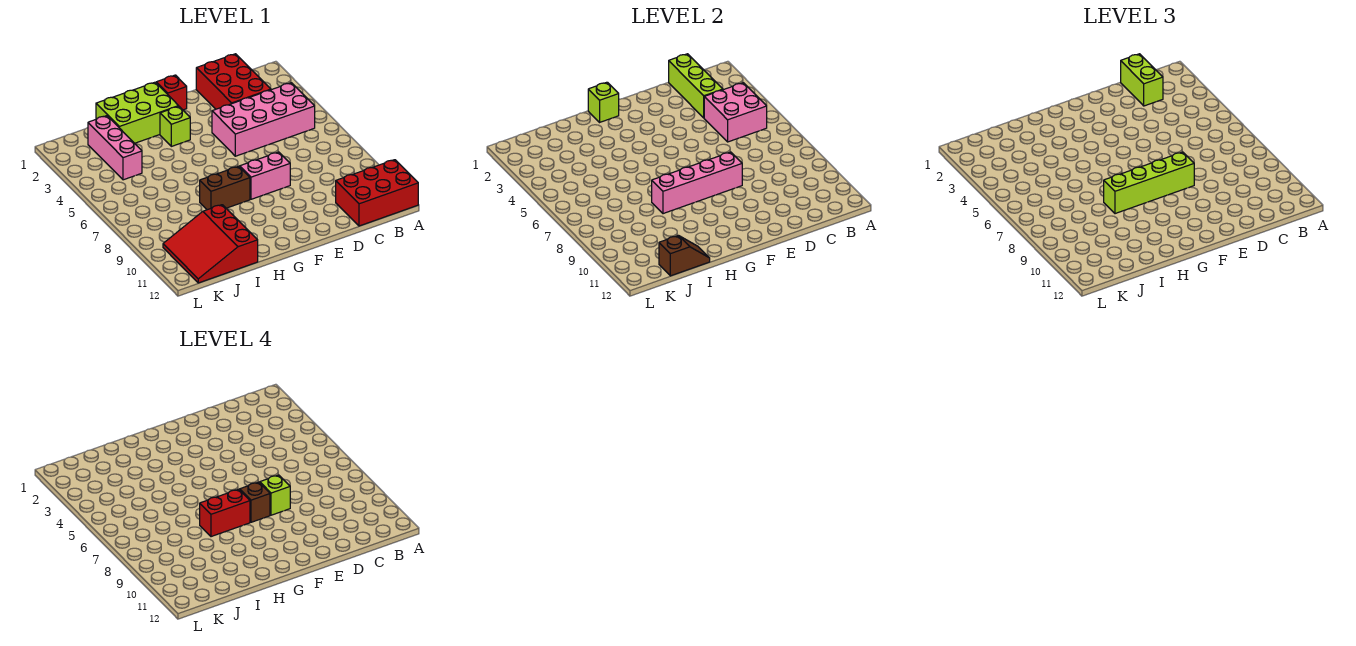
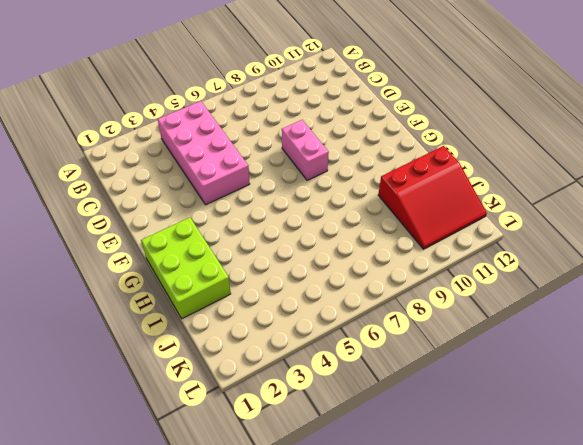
none -> red brick A11:C12 level 1
none -> red brick C1:D3 level 1
none -> red brick F1 level 1

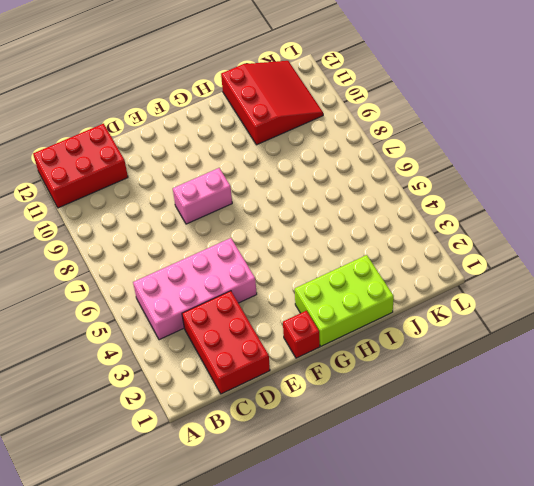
none -> lime brick G3 level 1
none -> brown brick G8:H8 level 1
none -> pink brick J2:J4 level 1

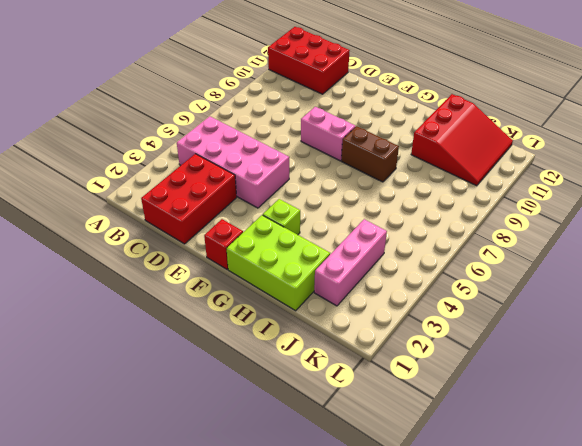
none -> pink brick B4:C5 level 2
none -> lime brick C1:C3 level 2
none -> pink brick E8:H8 level 2

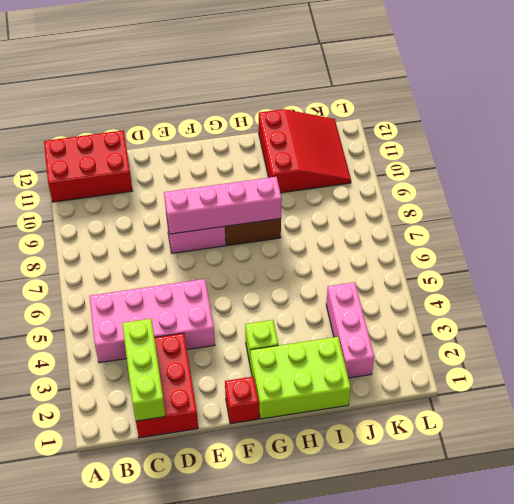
none -> pink brick B4:C5 level 2
none -> lime brick G1 level 2
none -> brown slope I12:J12 level 2 top J

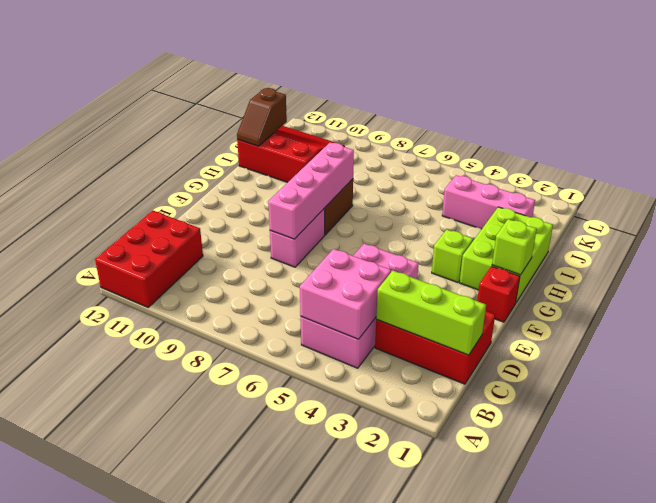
none -> lime brick C1:C2 level 3
none -> lime brick E8:H8 level 3
none -> lime brick E8 level 4

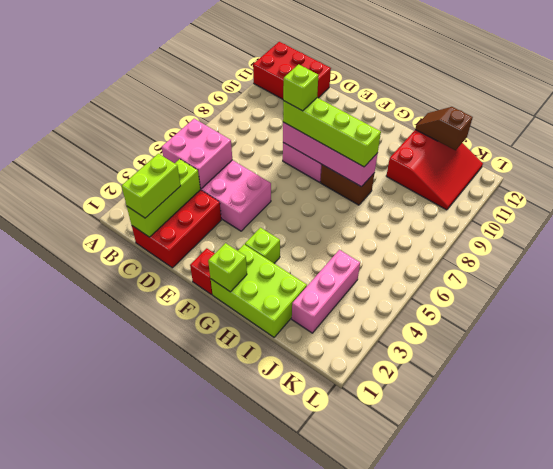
none -> brown brick F8 level 4
none -> red brick G8:H8 level 4

